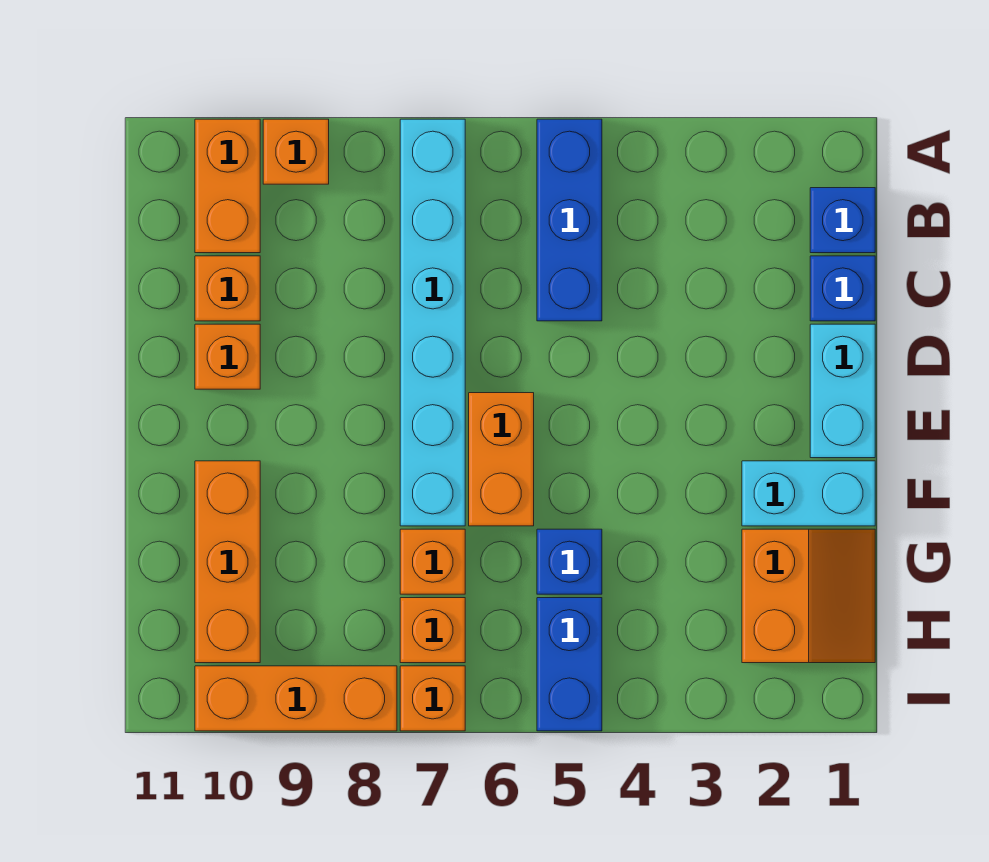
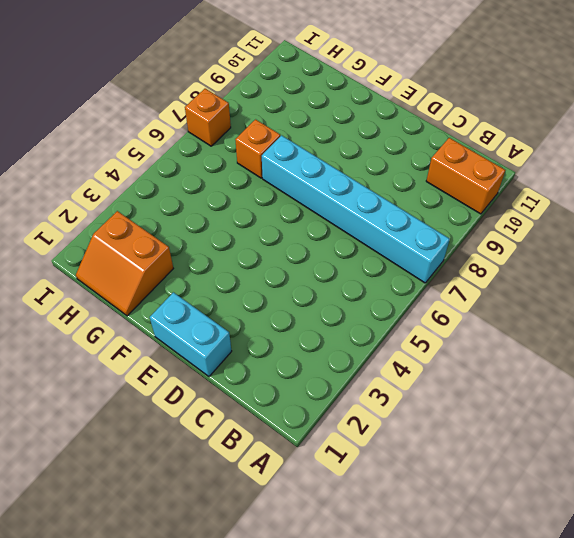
none -> blue brick A5:C5 level 1
none -> orange brick A9 level 1
none -> blue brick B1 level 1

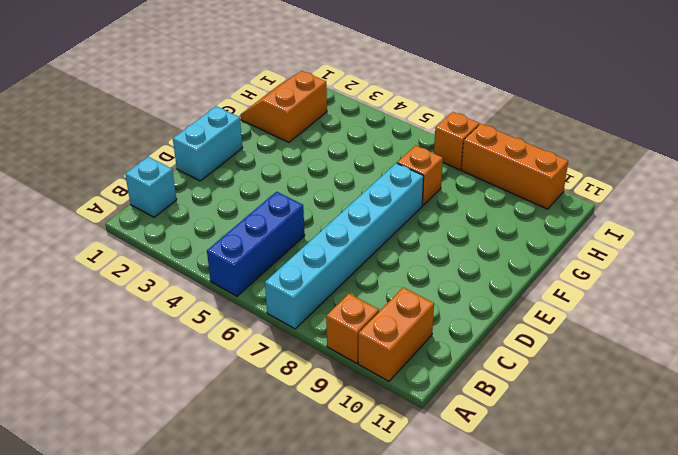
cyan brick B1 level 1 -> blue brick B1 level 1
none -> blue brick C1 level 1
none -> orange brick C10 level 1
none -> orange brick D10 level 1

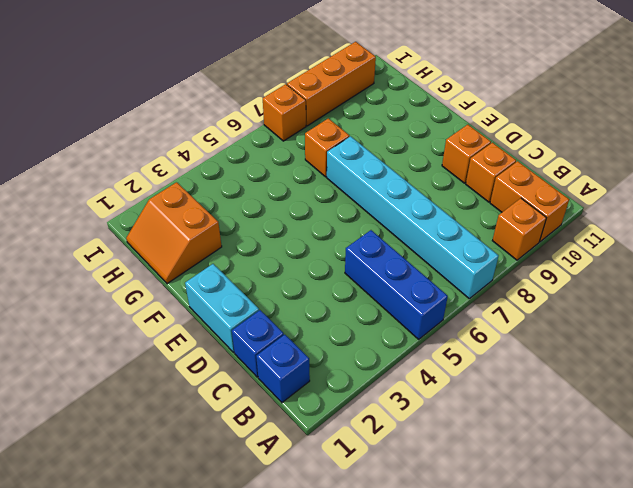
none -> orange brick E6:F6 level 1
none -> cyan brick F1:F2 level 1
none -> orange brick F10:H10 level 1

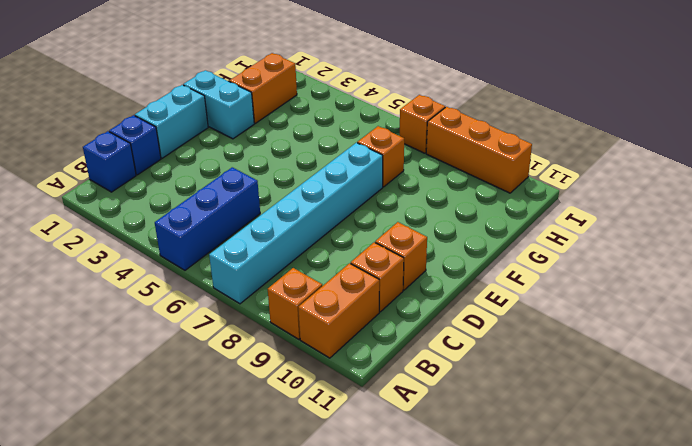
none -> orange brick E6:F6 level 1
none -> orange brick F10:H10 level 1
none -> blue brick G5 level 1

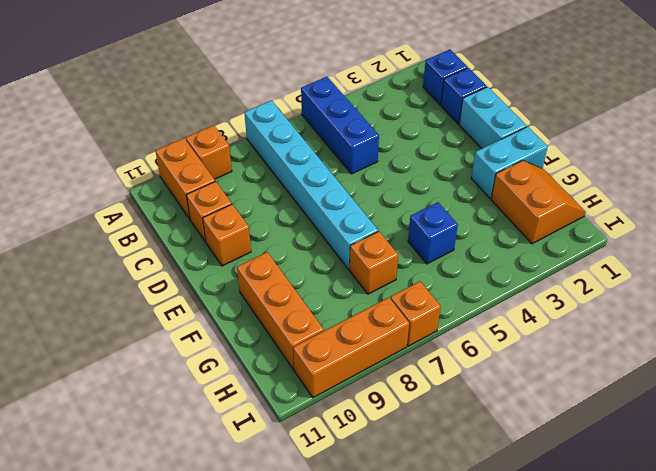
none -> orange brick E6:F6 level 1
none -> blue brick H5:I5 level 1
none -> orange brick H7 level 1

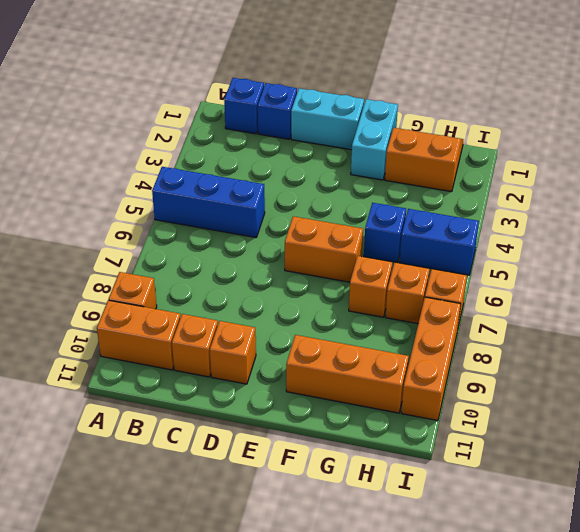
none -> cyan brick A7:F7 level 1

